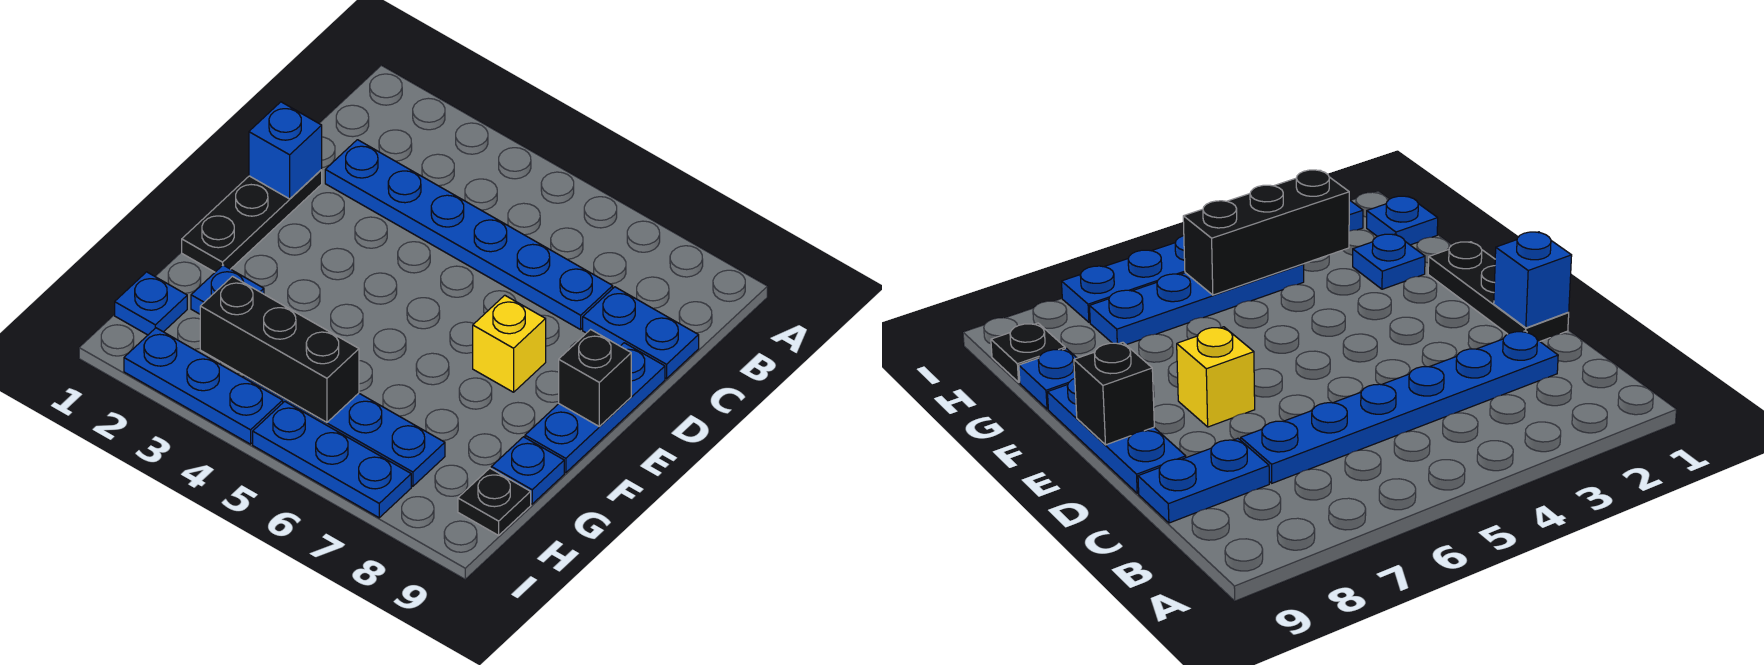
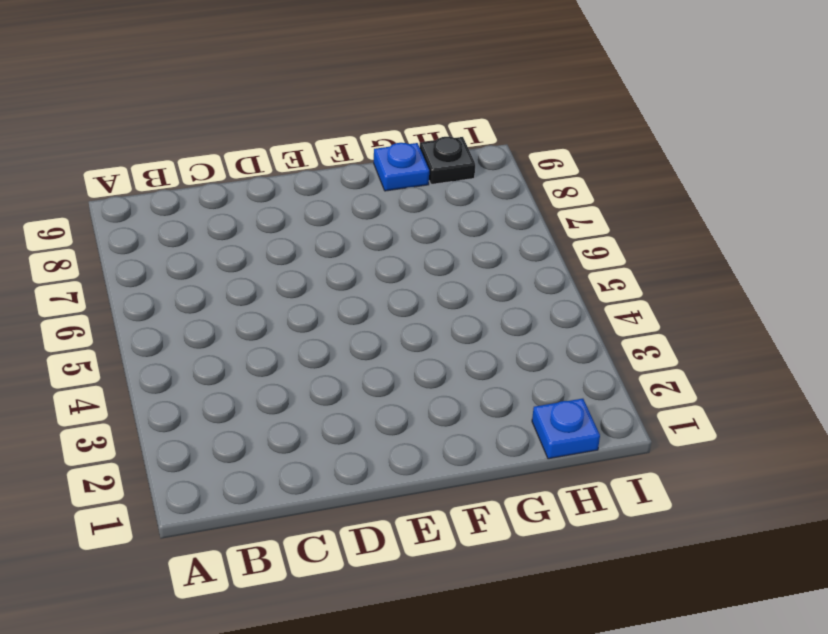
none -> blue plate C2:C7 level 1
none -> blue plate C8:C9 level 1
none -> black plate D1:F1 level 1

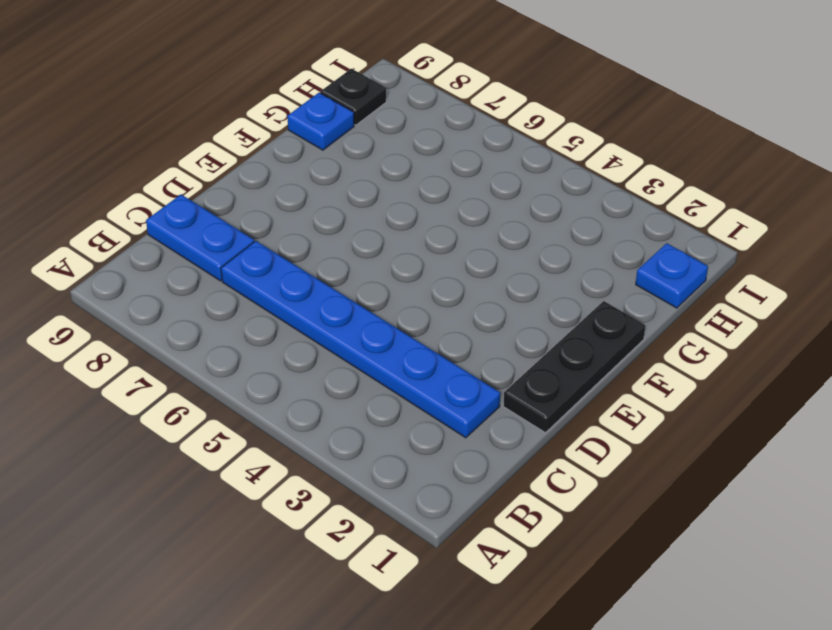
none -> blue plate D9:F9 level 1
none -> yellow brick E7 level 1
none -> blue plate G2 level 1

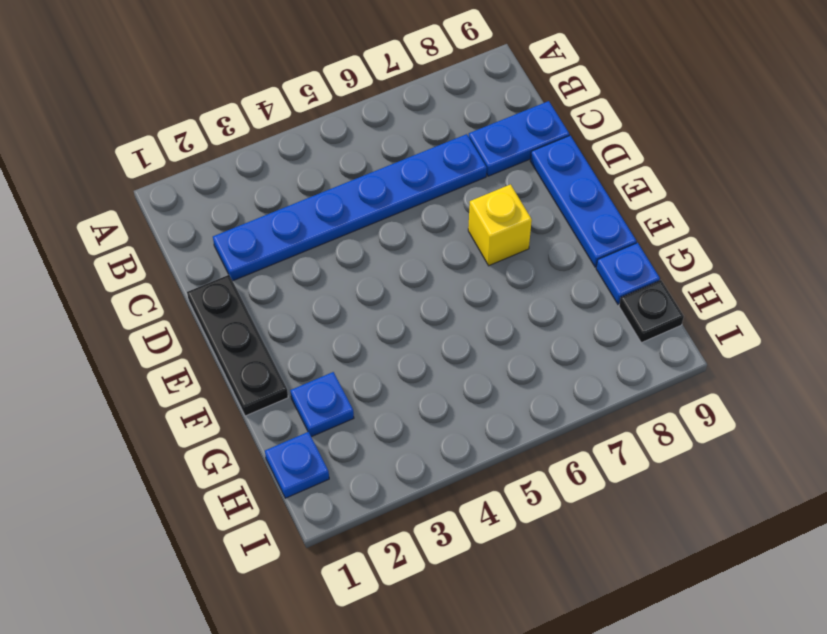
none -> blue plate H4:H7 level 1
none -> blue plate I2:I4 level 1
none -> blue plate I5:I7 level 1

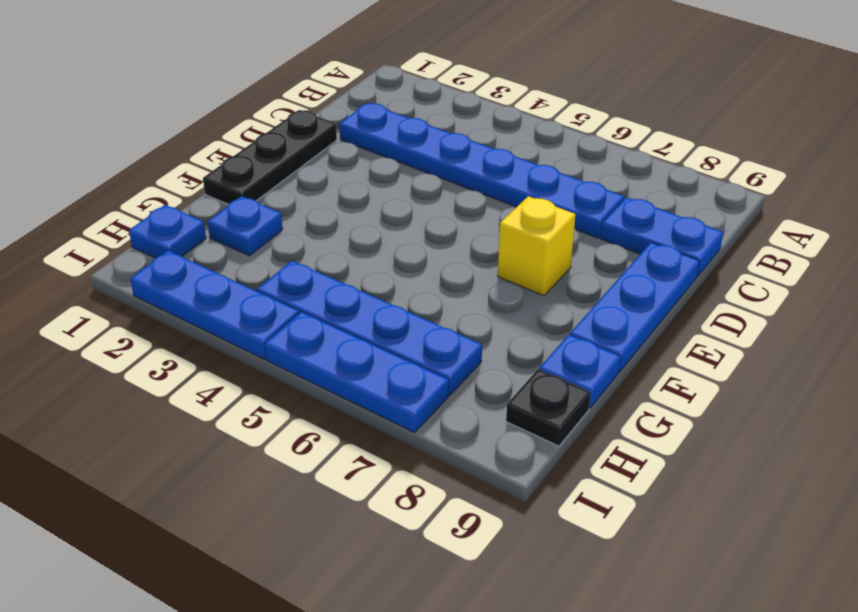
none -> blue brick D1 level 2
none -> black brick E9 level 2
none -> black brick H3:H5 level 2

